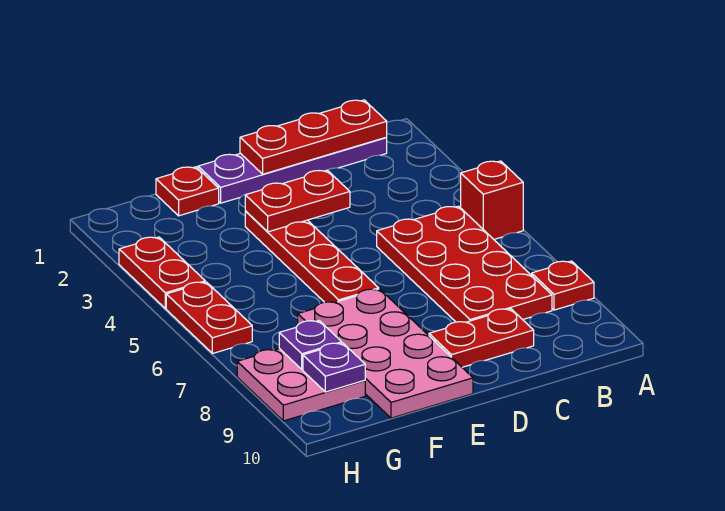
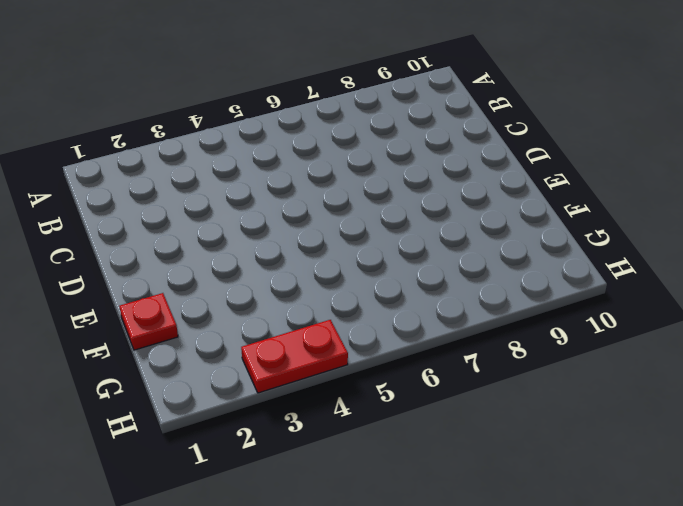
none -> red brick A5 level 1
none -> red plate A8 level 1
none -> purple plate B1:E1 level 1

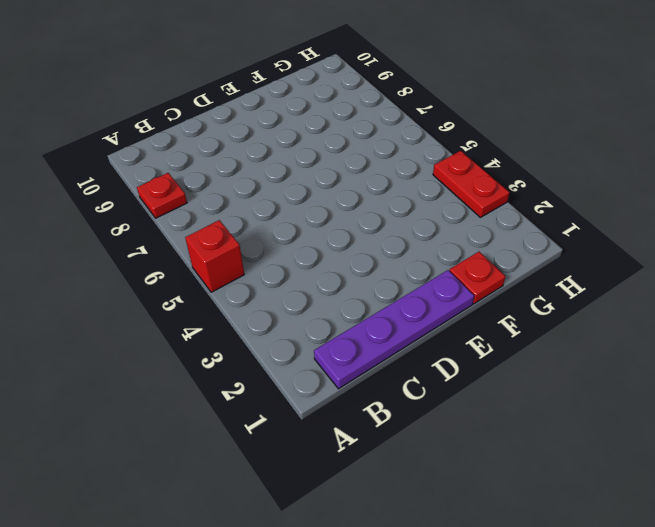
none -> red plate B5:C8 level 1
none -> red plate C9:D9 level 1
none -> red plate E3:E6 level 1

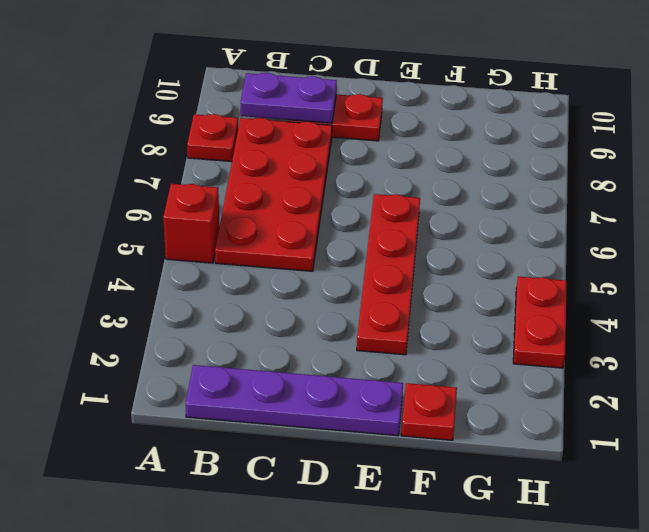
purple plate B9:C9 level 2 -> none
none -> pink plate E7:F10 level 1
none -> pink plate G8:H9 level 1
none -> red plate H5:H6 level 1

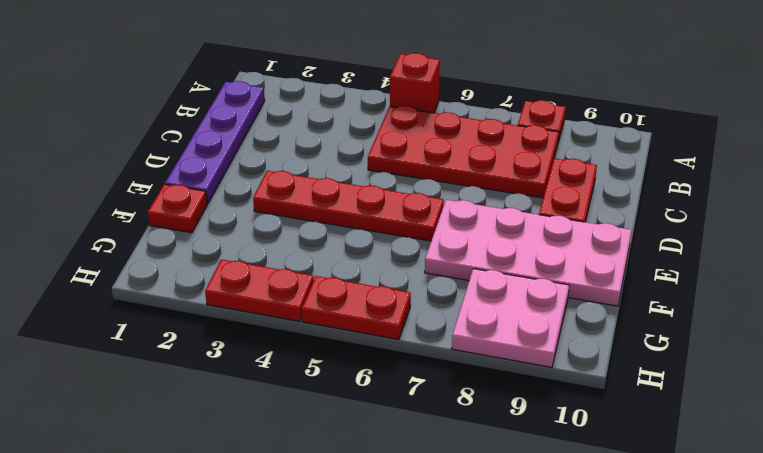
none -> red plate B1:D1 level 2
none -> red plate D3:E3 level 2
none -> purple plate G8 level 2

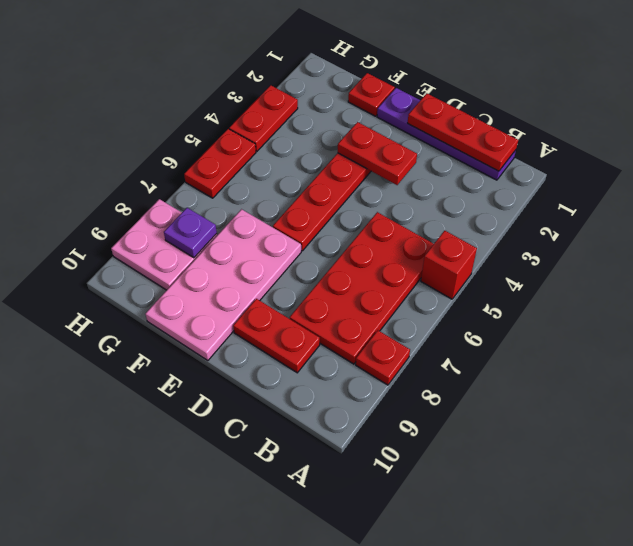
none -> purple plate G9 level 2

